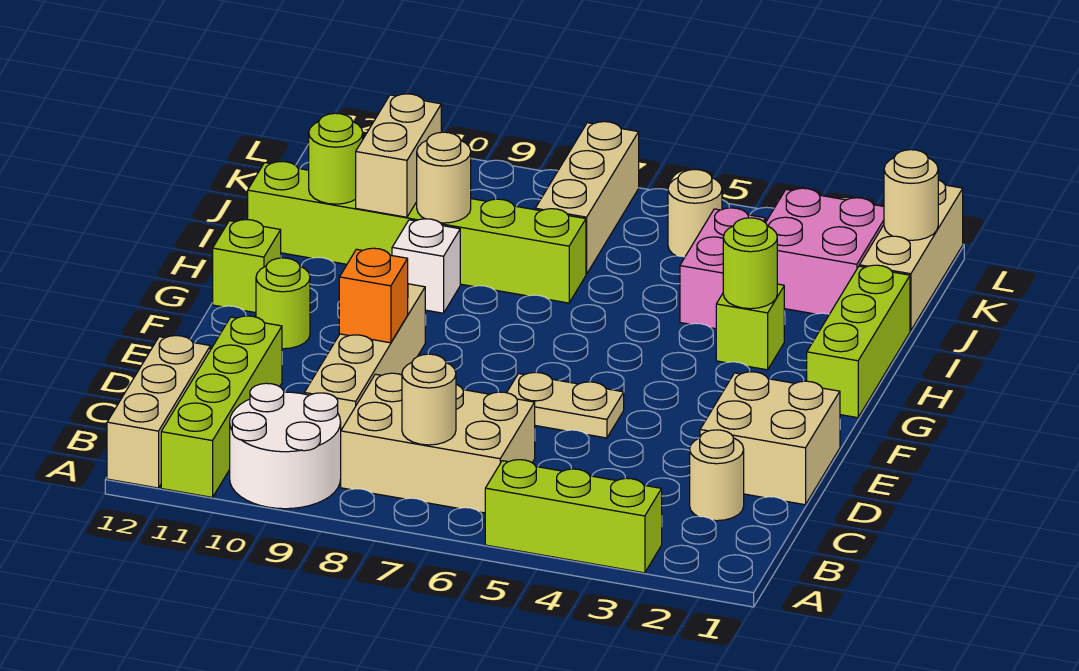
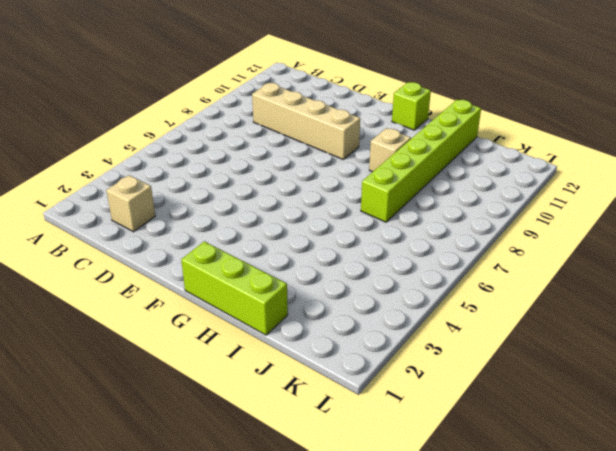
tan brick C2 level 1 -> tan round brick C2 level 1
tan brick H9 level 1 -> white brick H9 level 1
none -> lime brick A3:A5 level 1
none -> white round brick A9:B10 level 1
none -> lime brick A11:D11 level 1

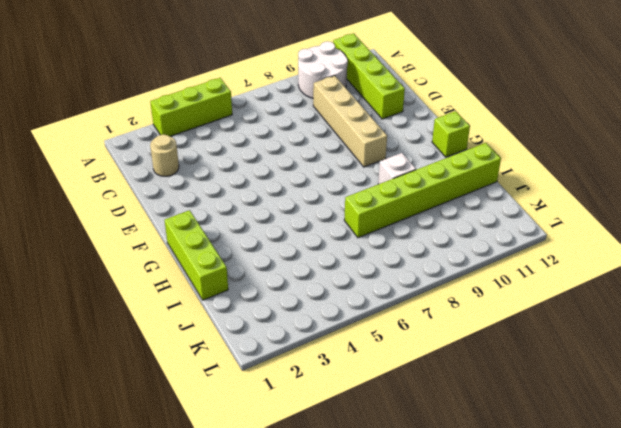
none -> tan brick A12:C12 level 1
none -> tan brick B6:C8 level 1
none -> tan brick D1:E2 level 1

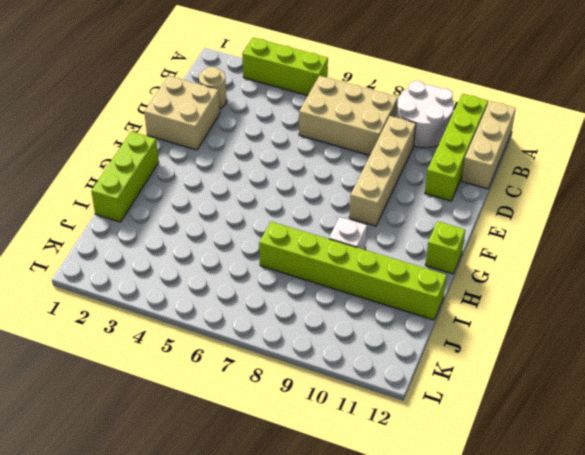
none -> tan plate E5:E6 level 1
none -> lime round brick F11 level 1
none -> lime brick H3 level 1

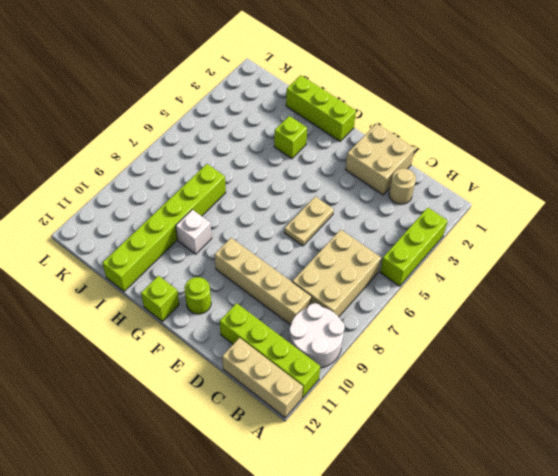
none -> pink brick I4:J4 level 1
none -> tan brick J1:L1 level 1
none -> pink brick J2:K3 level 1

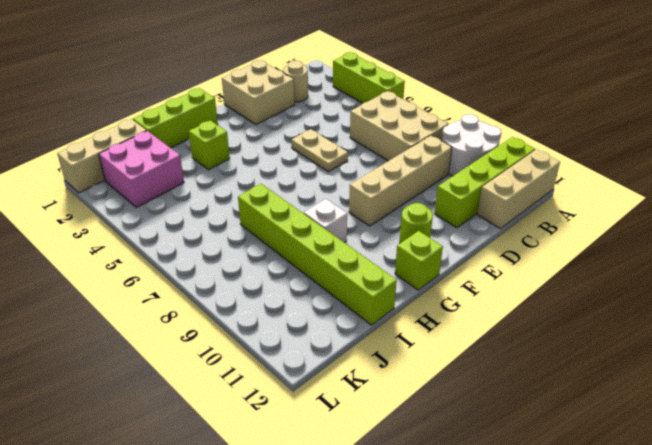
none -> pink brick I4:J4 level 1
none -> tan brick J7:L7 level 1
none -> tan round brick K5 level 1

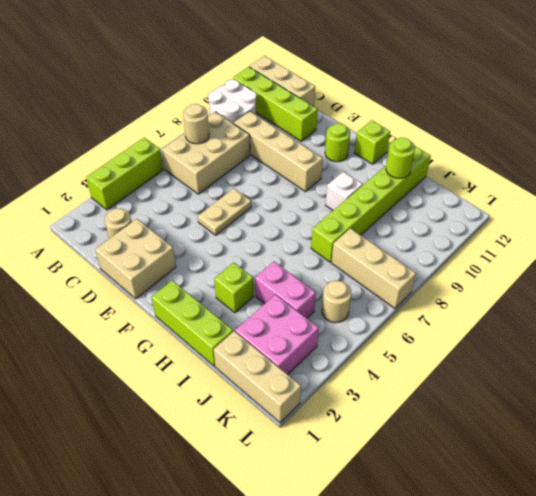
none -> orange brick E9 level 2
none -> lime round brick H3 level 2
none -> tan round brick I9 level 2

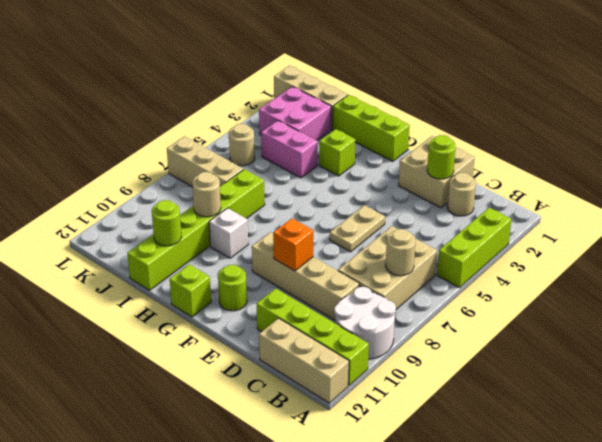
lime round brick D2 level 2 -> lime round brick H3 level 2
none -> tan brick I10:J10 level 2
none -> tan round brick K1 level 2

